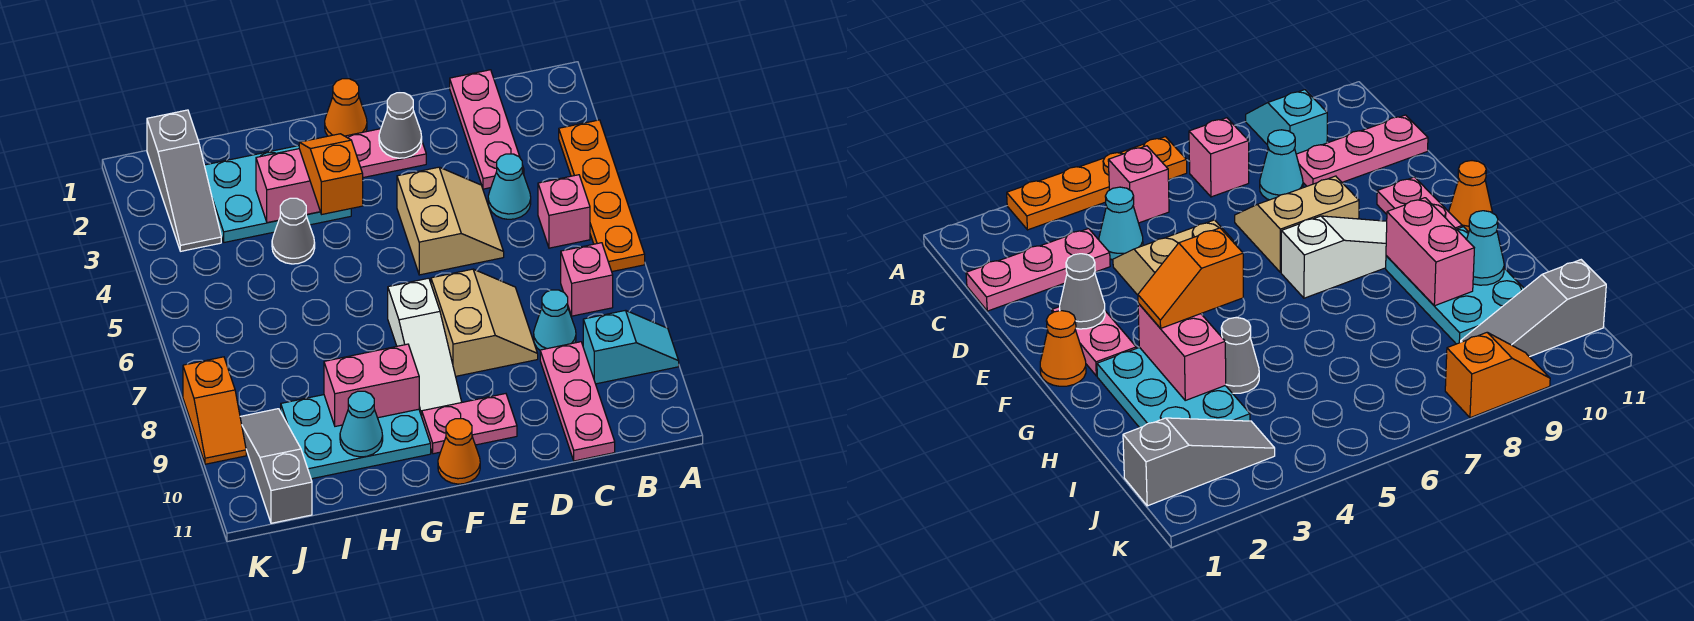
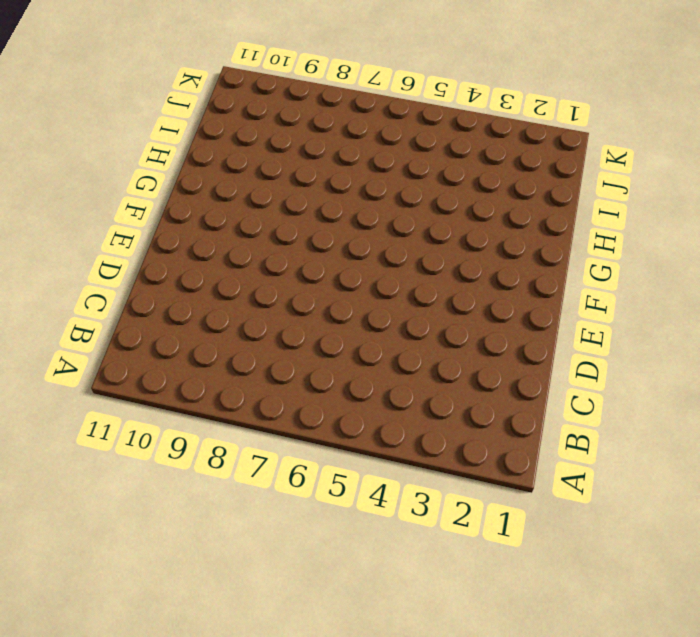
none -> orange plate A3:A6 level 1
none -> cyan slope A9:B9 level 1 top B
none -> pink brick B5 level 1

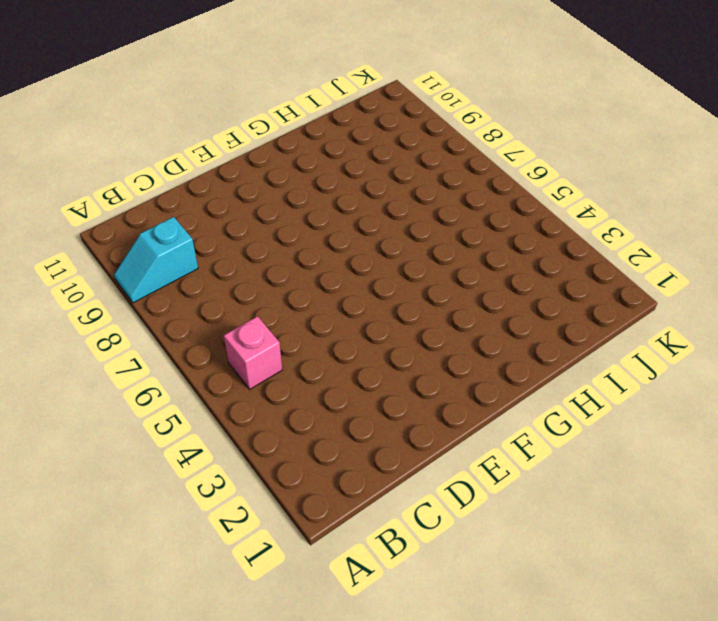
none -> orange plate A3:A6 level 1
none -> pink brick B7 level 1
none -> pink plate C1:C3 level 1

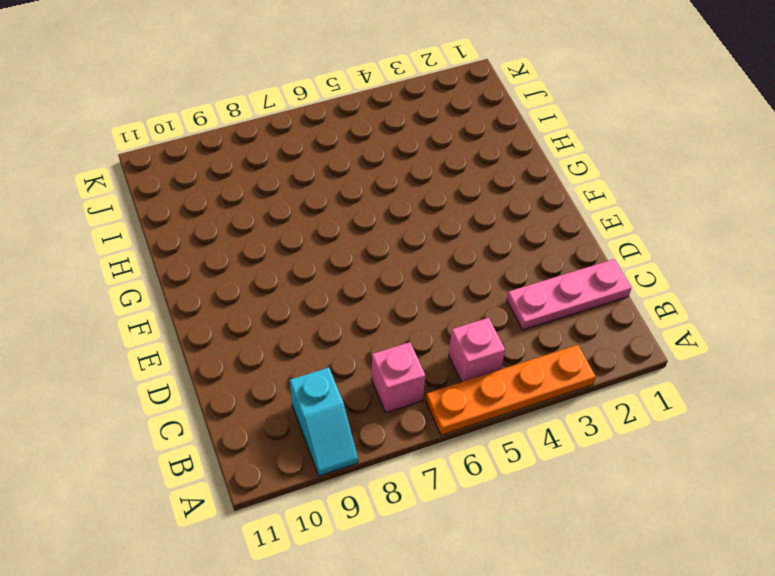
none -> cyan cone C4 level 1
none -> cyan cone C8 level 1
none -> pink plate C9:C11 level 1

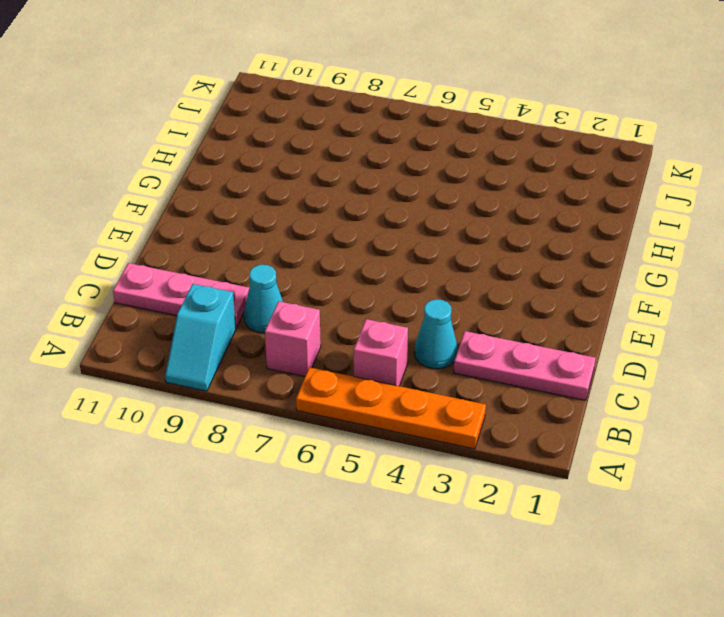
none -> tan slope D4:E5 level 1 top E
none -> tan slope D7:E8 level 1 top E
none -> pink plate E2:F2 level 1

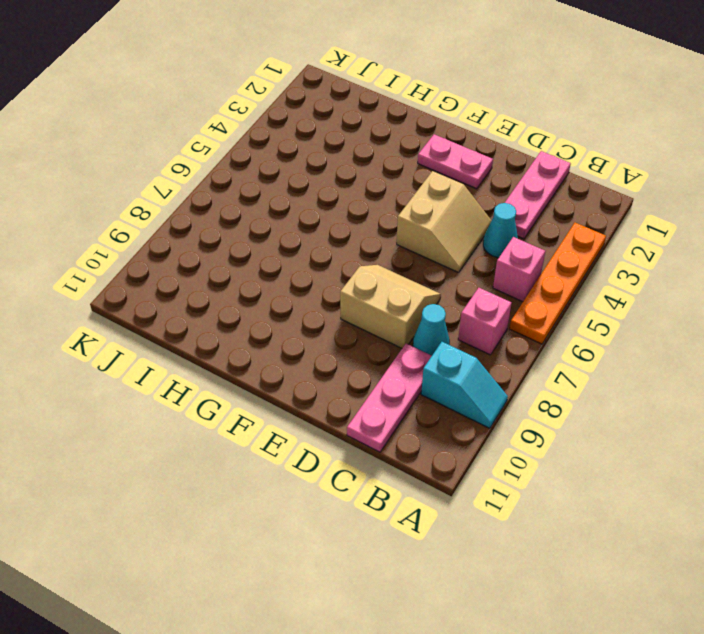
tan slope D7:E8 level 1 top 8 -> tan slope D7:E8 level 1 top E
none -> pink plate E10:F10 level 1
none -> orange cone F1 level 1
none -> white slope F7:F9 level 1 top 7

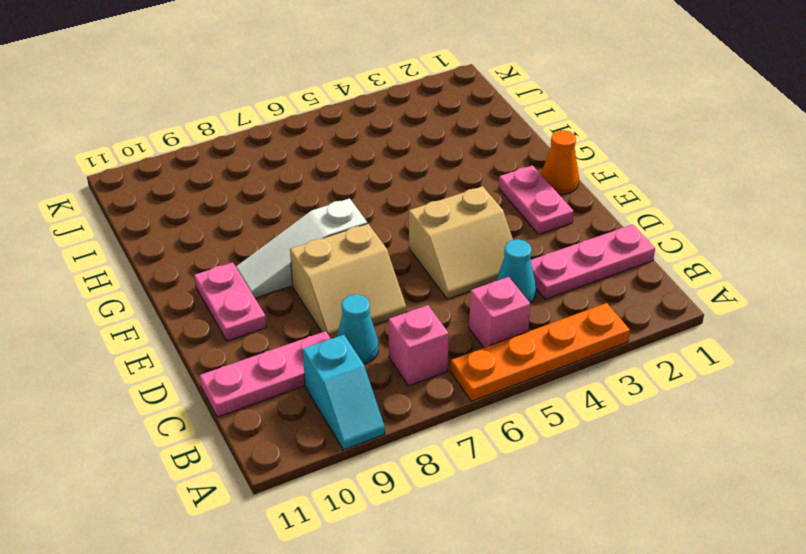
none -> orange cone F11 level 1
none -> cyan plate G2:I3 level 1
none -> cyan plate G9:I10 level 1

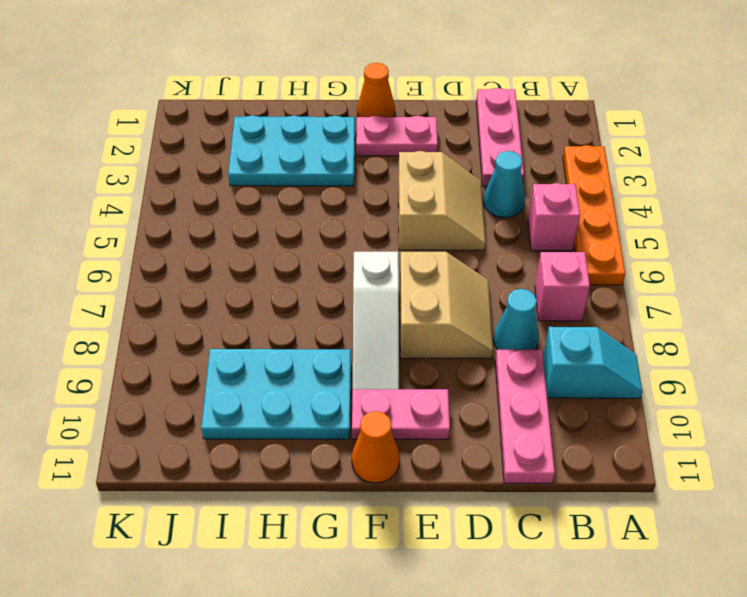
none -> grey cone H4 level 1
none -> grey slope J1:J3 level 1 top 1
none -> grey slope J9:J11 level 1 top 11

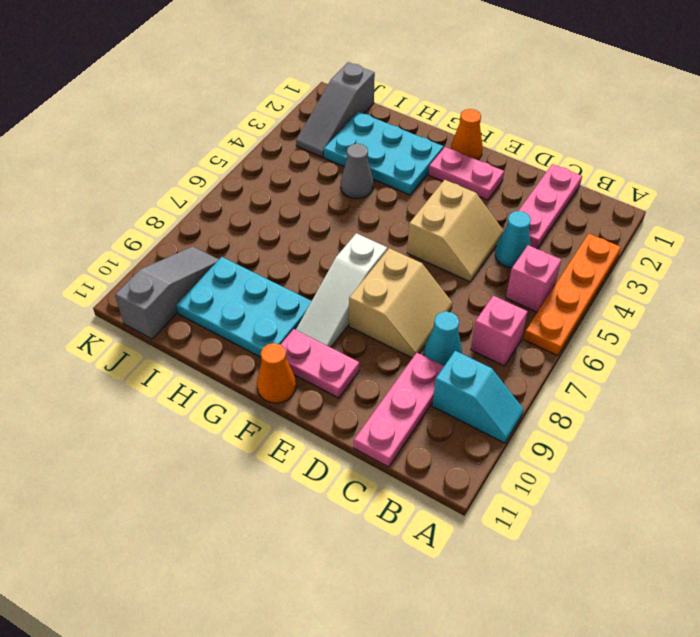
none -> orange slope K8:K9 level 1 top 8
none -> grey cone E2 level 2
none -> pink brick G3:H3 level 2

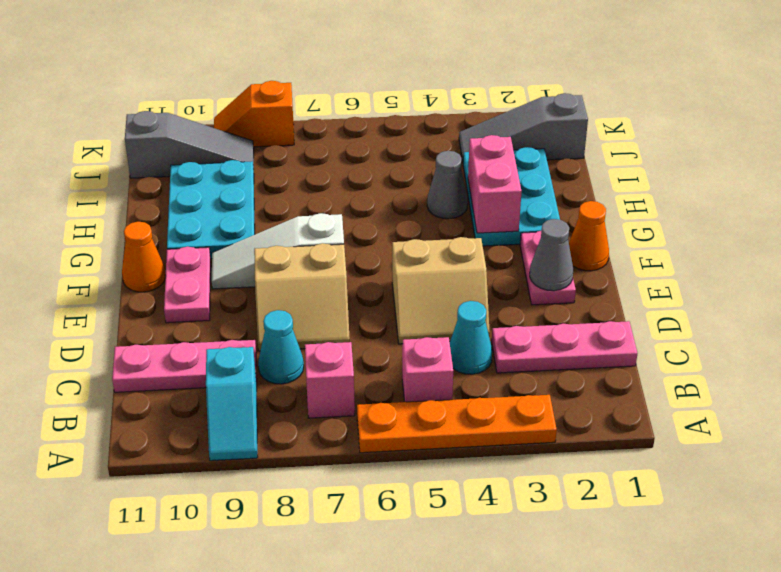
none -> pink brick G9:H9 level 2
none -> cyan cone H10 level 2
none -> orange slope G3:G4 level 3 top 4

